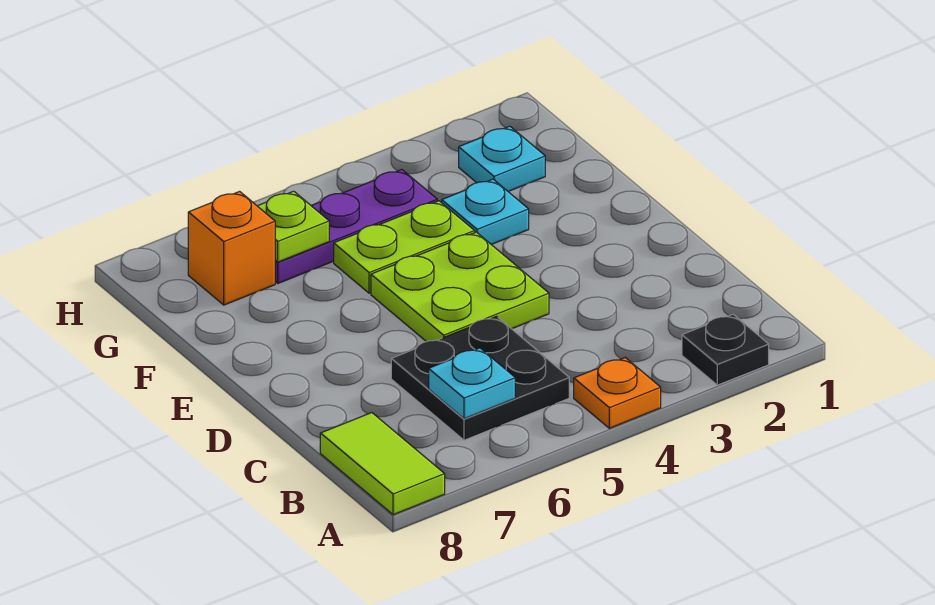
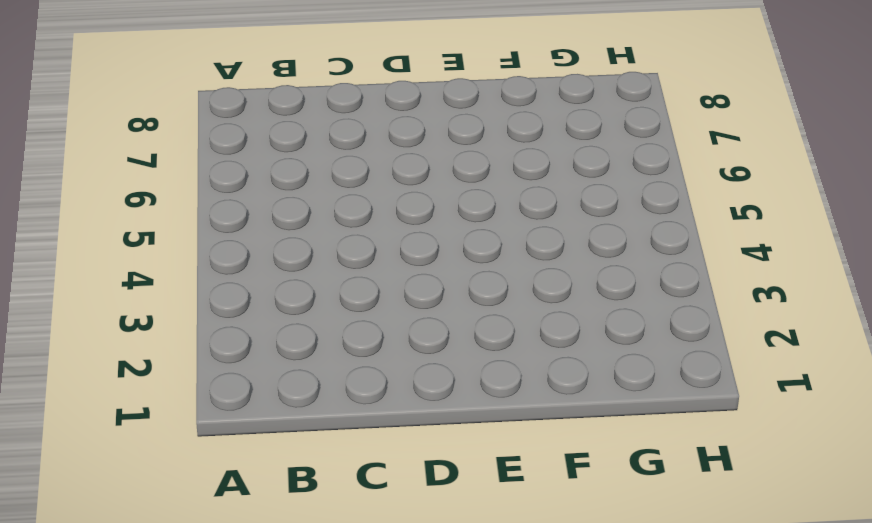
none -> black plate A2 level 1
none -> orange plate A4 level 1
none -> lime tile A8:B8 level 1

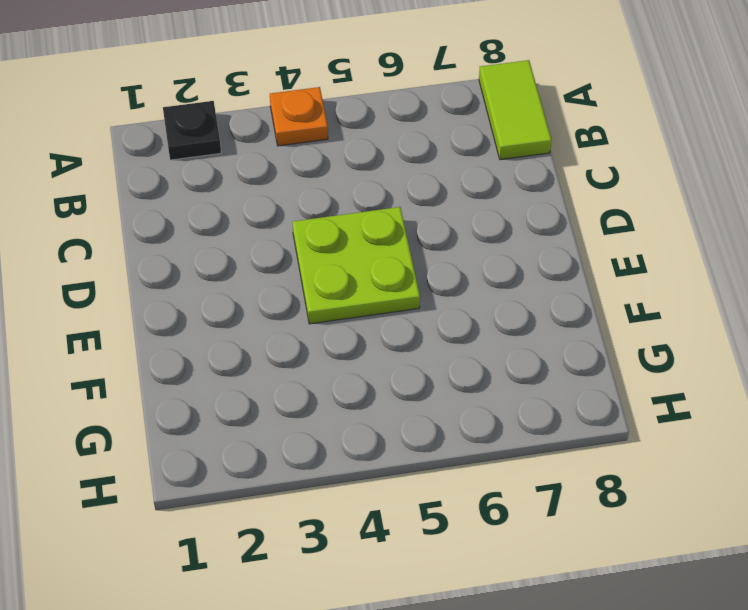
none -> black plate B5:C6 level 1
none -> cyan plate F3 level 1
none -> lime plate F4:F5 level 1

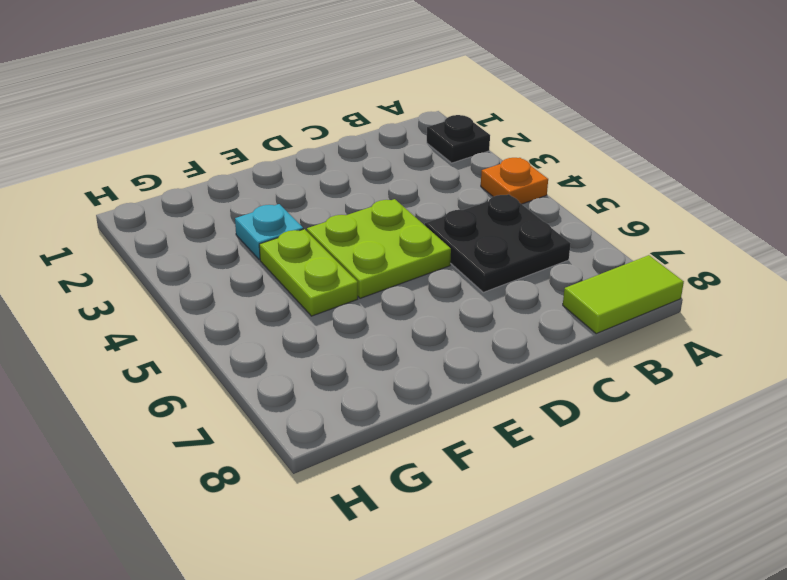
none -> cyan plate G2 level 1
none -> purple plate G4:G6 level 1
none -> orange brick G7 level 1

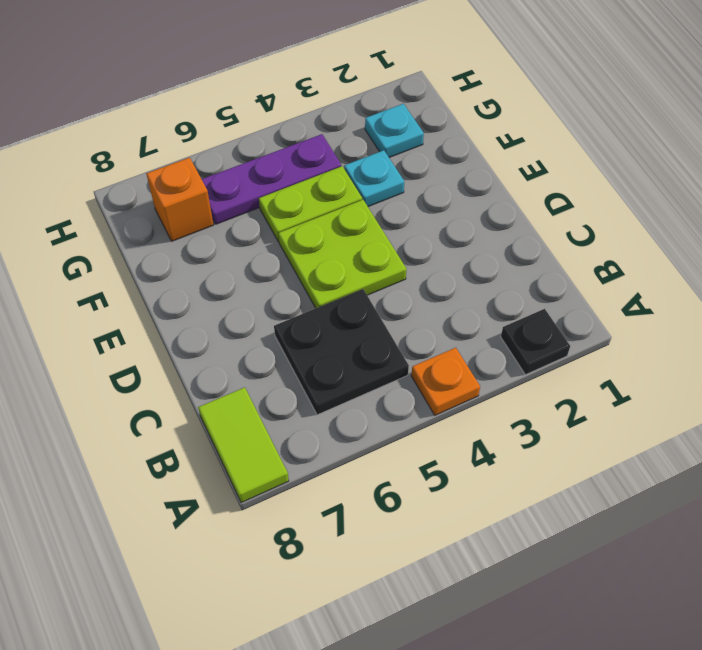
none -> cyan plate B6 level 2
none -> lime plate G6 level 2

